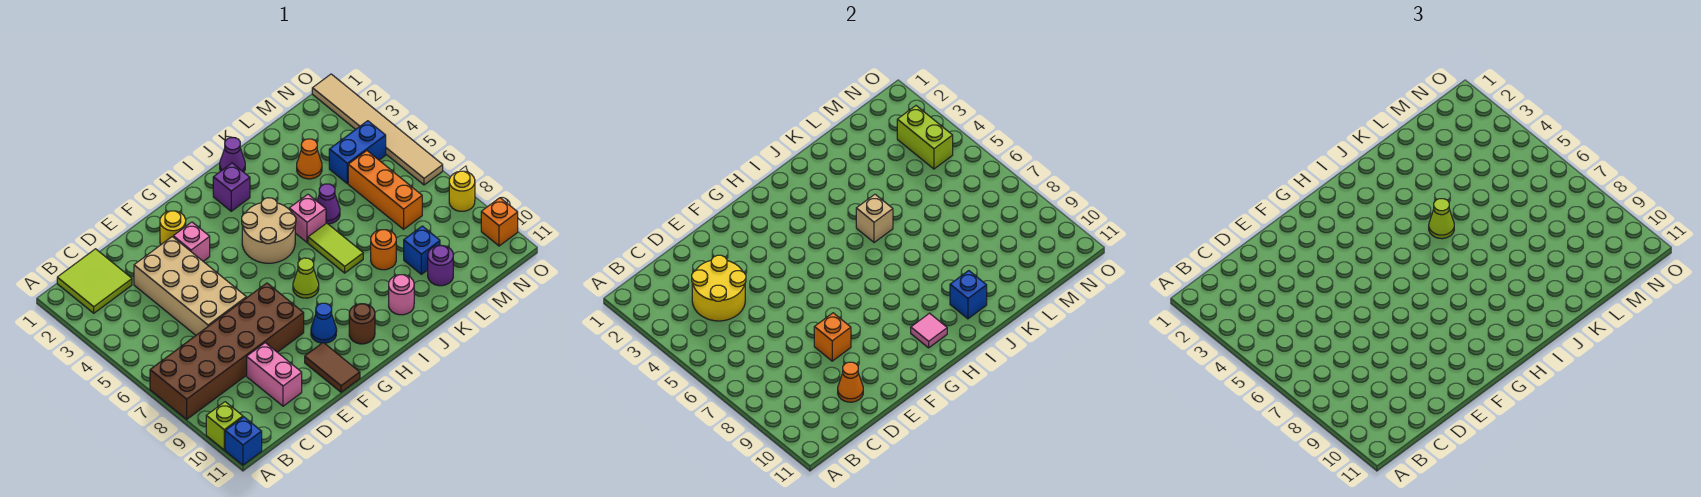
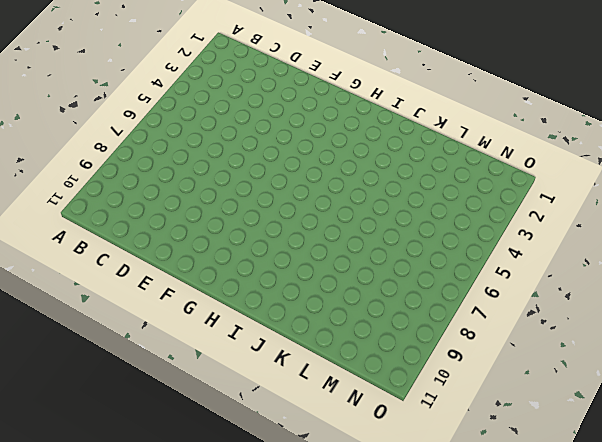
none -> brown brick A7:F8 level 1
none -> lime brick A10 level 1
none -> blue brick A11 level 1
none -> lime tile B1:C2 level 1

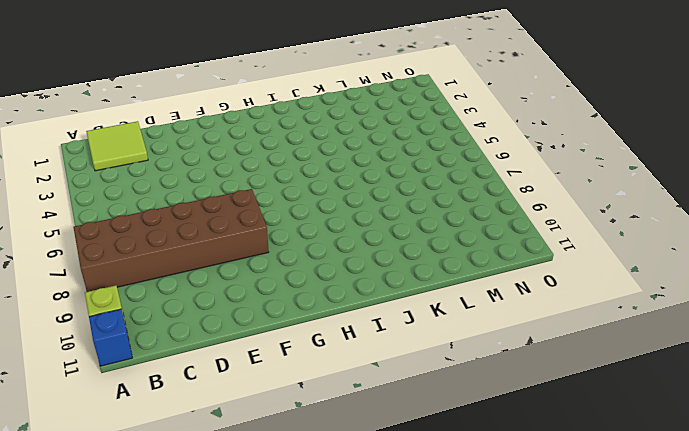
none -> tan brick D3:E6 level 1
none -> pink brick D9:D10 level 1
none -> yellow round brick F2 level 1
none -> pink brick F3 level 1

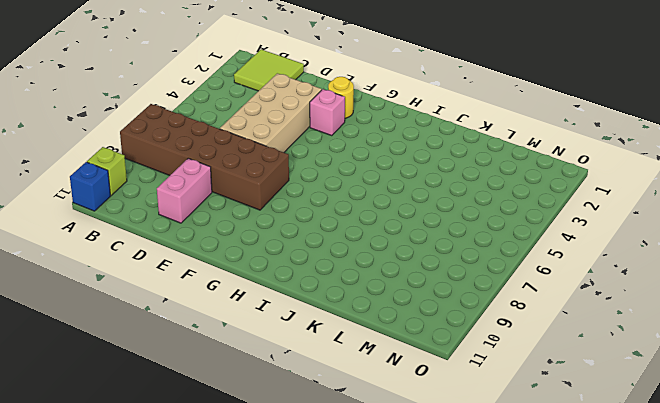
none -> brown tile F10:F11 level 1
none -> blue cone G9 level 1
none -> tan round brick H4:I5 level 1
none -> lime cone H7 level 1

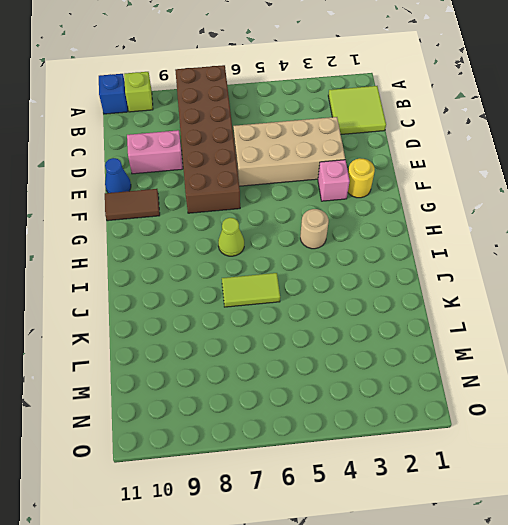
blue cone E11 level 1 -> blue cone G9 level 1
tan round brick H4 level 1 -> tan round brick H4:I5 level 1
none -> brown round brick H10 level 1
none -> purple brick I2 level 1
none -> purple cone J1 level 1
none -> pink brick J5 level 1

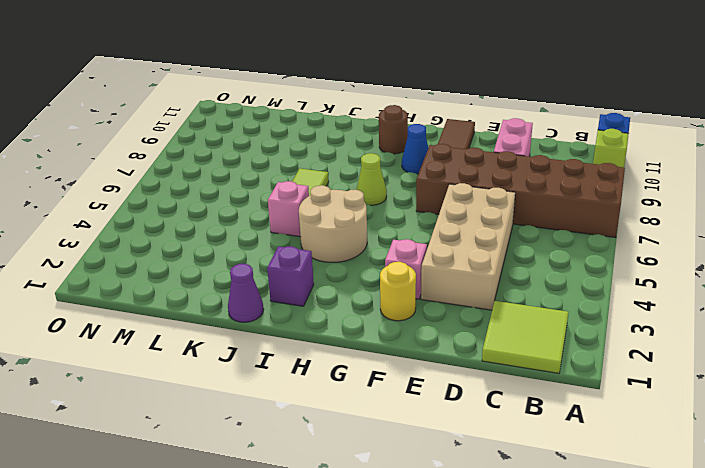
none -> pink round brick J10 level 1
none -> purple cone K5 level 1
none -> orange round brick K8 level 1
none -> orange cone L3 level 1

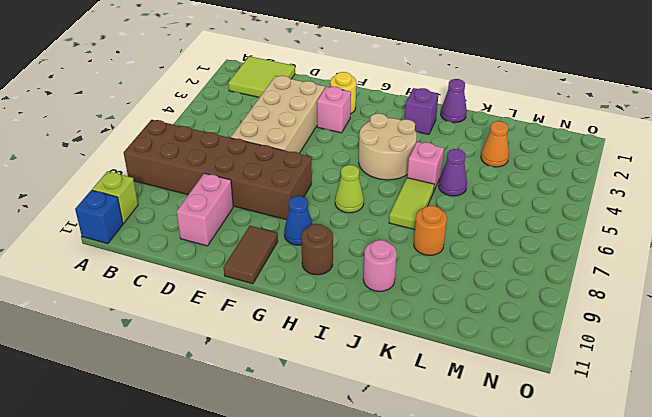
none -> blue brick L9 level 1
none -> purple round brick L10 level 1
none -> blue brick M4:N4 level 1
none -> orange brick M5:M7 level 1

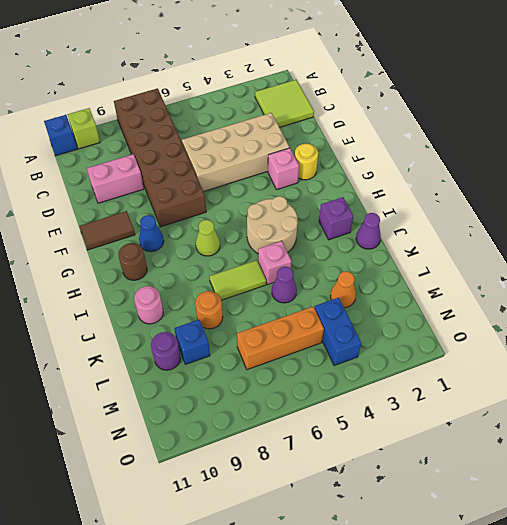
none -> tan tile O1:O6 level 1
none -> yellow round brick O8 level 1
none -> orange brick O10 level 1
none -> yellow round brick C3:D4 level 2

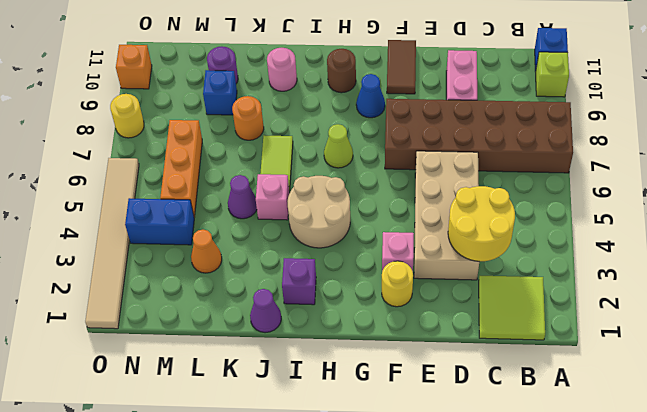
none -> orange cone D10 level 2
none -> orange brick E8 level 2
none -> pink tile H10 level 2
none -> tan brick J5 level 2

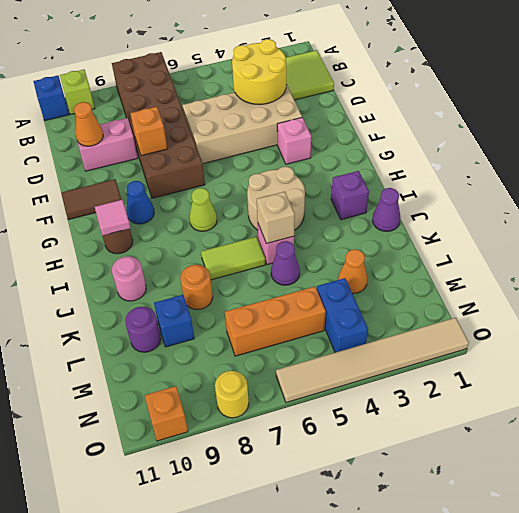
none -> yellow round brick F2 level 1
none -> blue brick J10 level 2
none -> lime brick N3:N4 level 2
none -> lime cone J5 level 3

